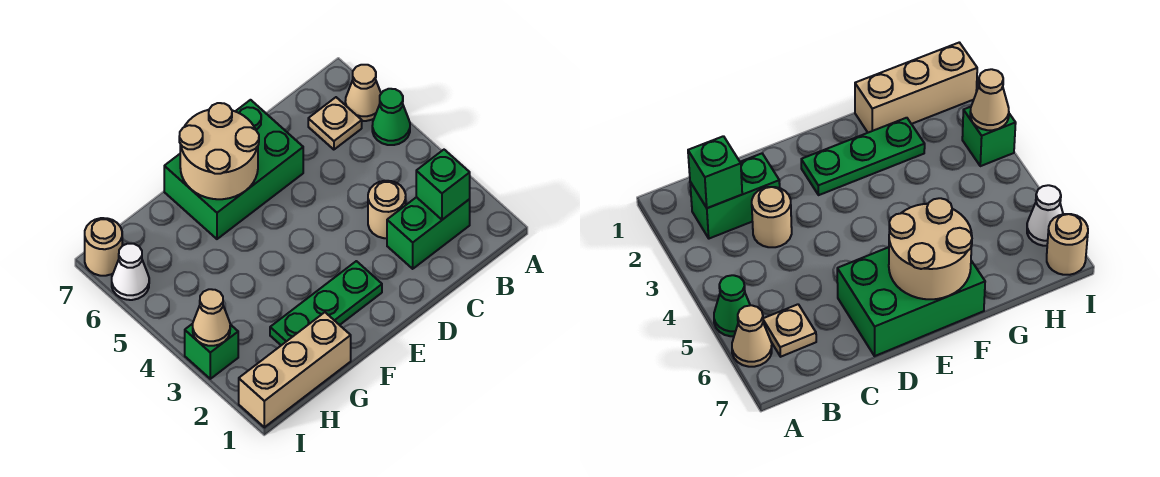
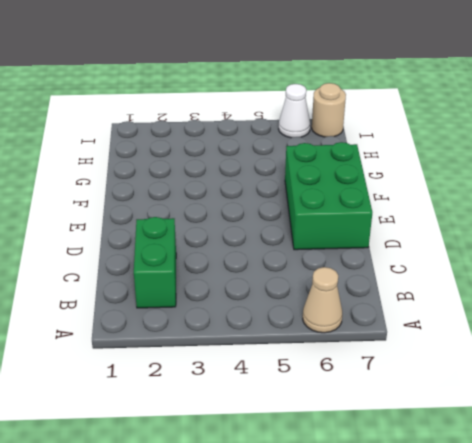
none -> green cone A5 level 1
none -> tan plate B6 level 1
none -> tan round brick C3 level 1

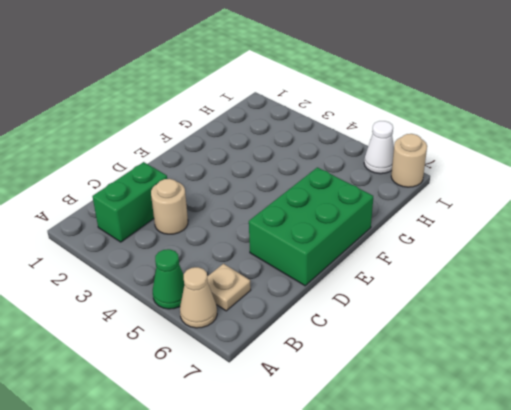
none -> green plate E2:G2 level 1
none -> tan brick G1:I1 level 1
none -> green brick I3 level 1

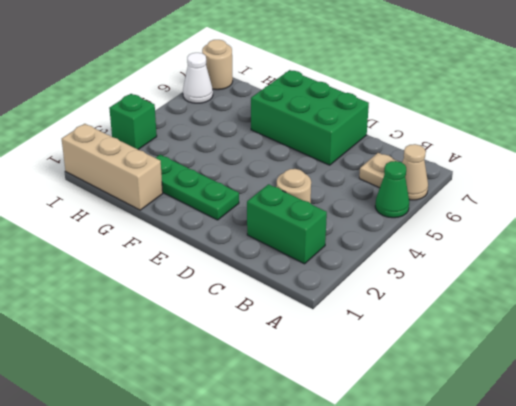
none -> green brick B2 level 2
none -> tan round brick E6:F7 level 2
none -> tan cone I3 level 2

